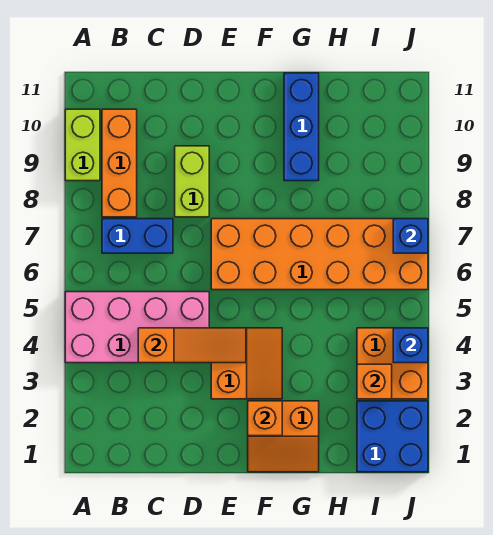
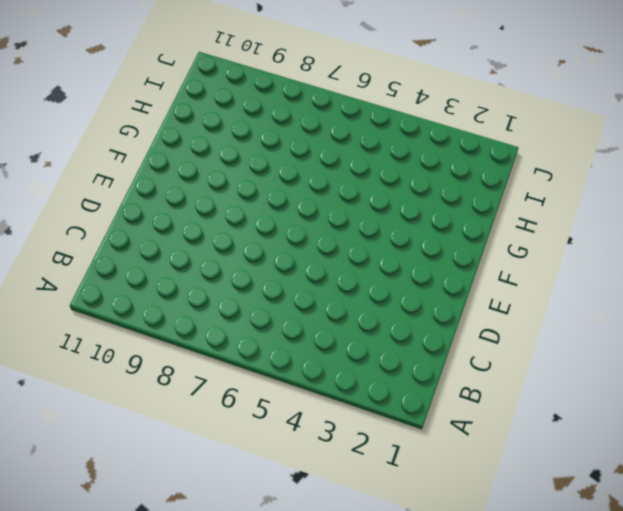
none -> pink brick A4:D5 level 1
none -> lime brick A9:A10 level 1
none -> blue brick B7:C7 level 1

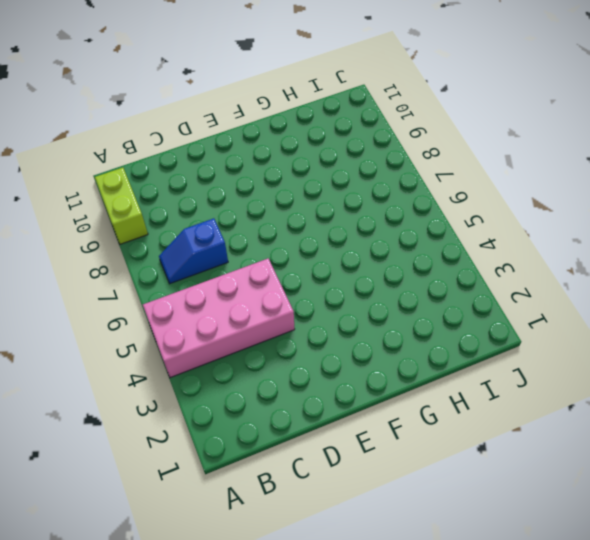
blue slope B7:C7 level 1 top C -> blue brick B7:C7 level 1
none -> orange brick B8:B10 level 1
none -> lime brick D8:D9 level 1
none -> orange slope E3:F4 level 1 top E

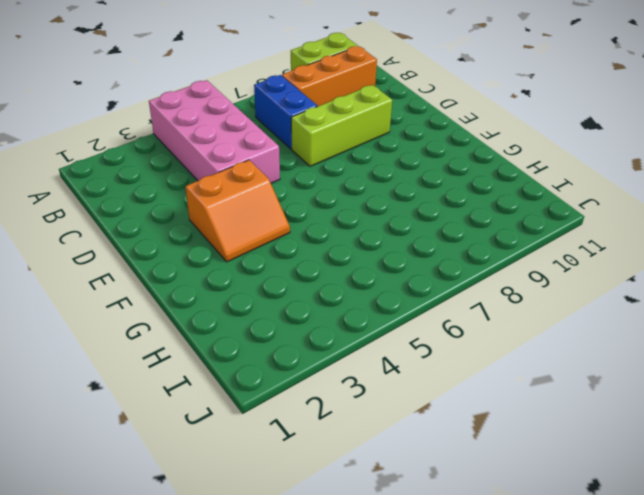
lime brick D7:D9 level 1 -> lime brick D8:D9 level 1
none -> orange brick E6:J7 level 1
none -> orange slope F1:G2 level 1 top 2
none -> blue brick G9:G11 level 1

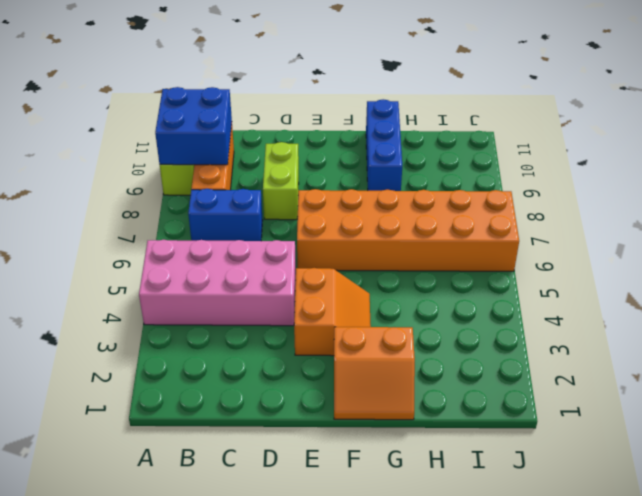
blue brick A9:B10 level 2 -> blue brick I1:J2 level 1
none -> orange brick I3:J4 level 1
none -> orange slope C4:E4 level 2 top C
none -> orange brick F2 level 2

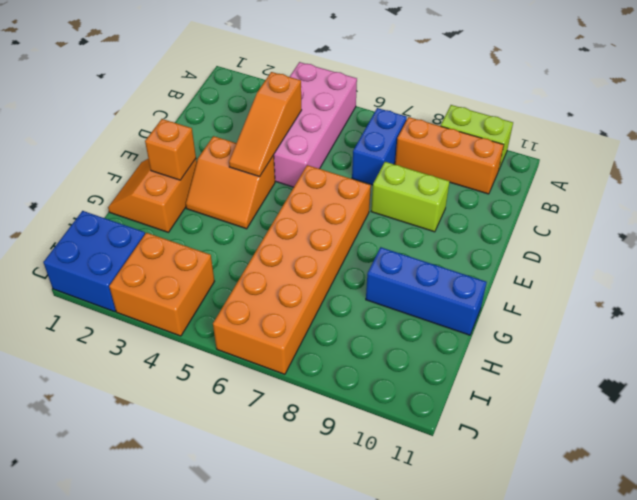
none -> orange brick I3 level 2
none -> blue brick J4 level 2
none -> blue brick J7 level 2

